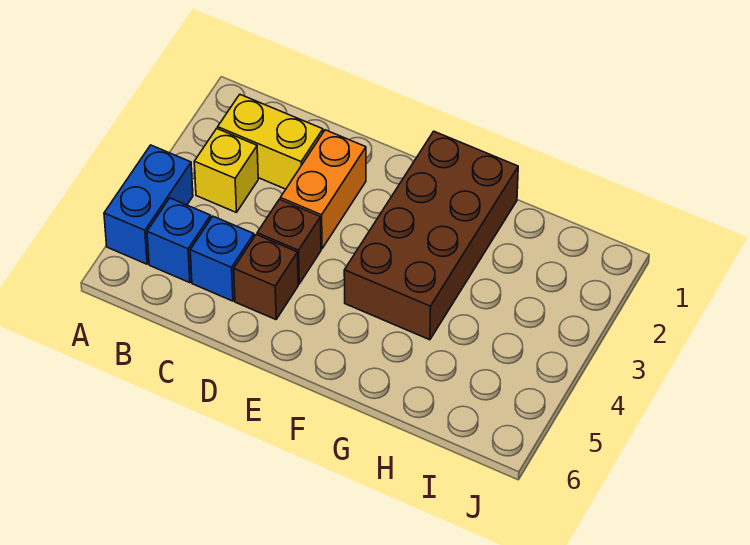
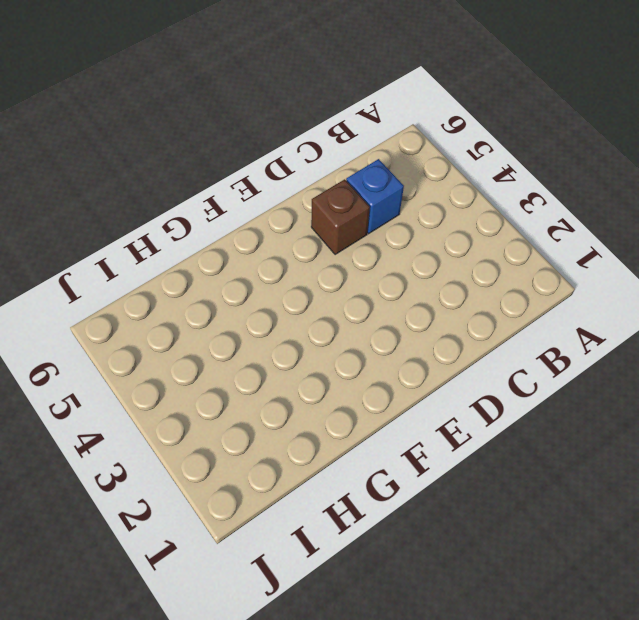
none -> blue brick A4:A5 level 1
none -> yellow brick B2:C2 level 1

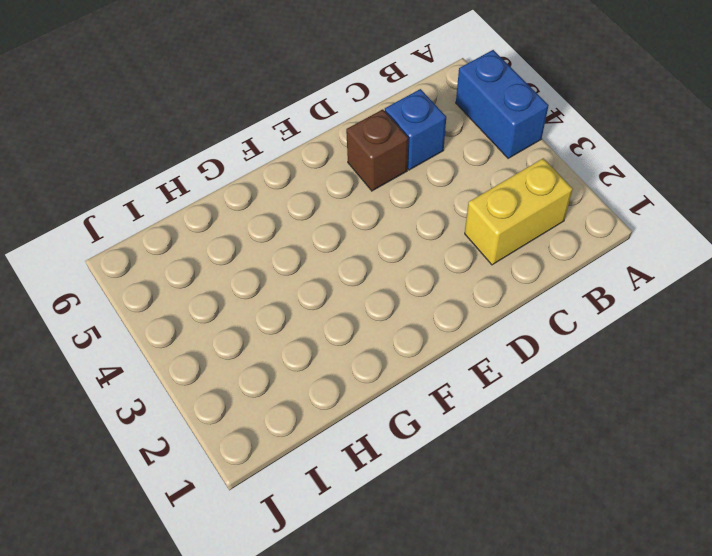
none -> yellow brick B3 level 1
none -> blue brick B5 level 1

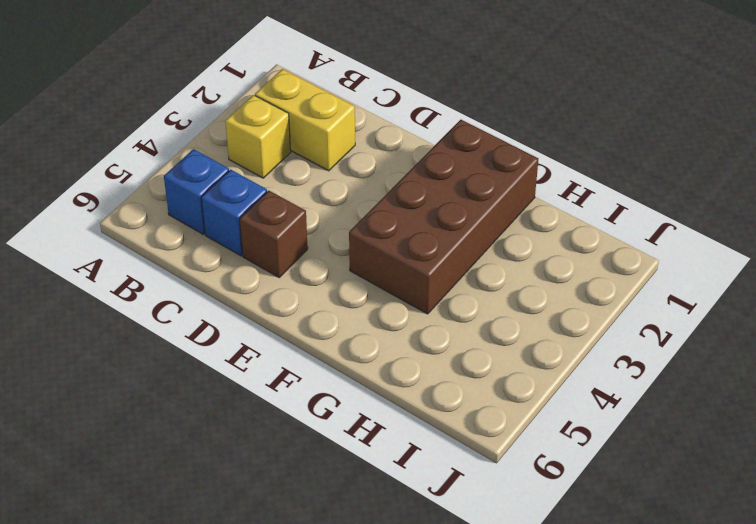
none -> blue brick A4:A5 level 1
none -> orange brick D2:D3 level 1

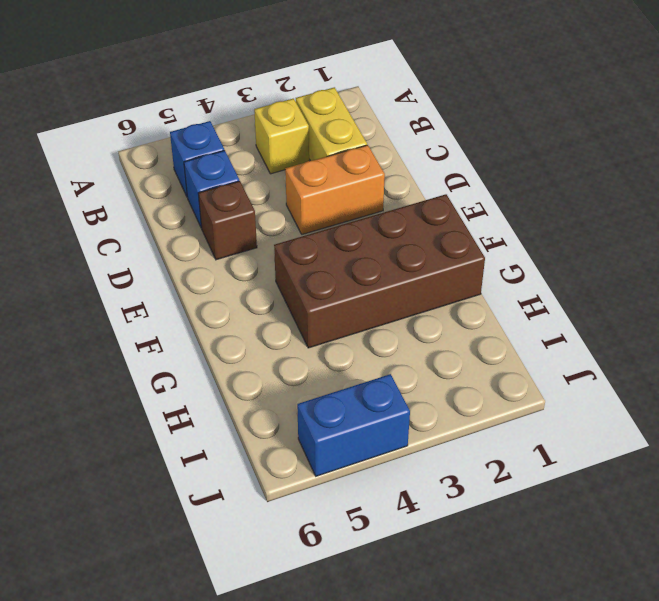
blue brick J4:J5 level 1 -> blue brick A4:A5 level 1
none -> brown brick D4 level 1

